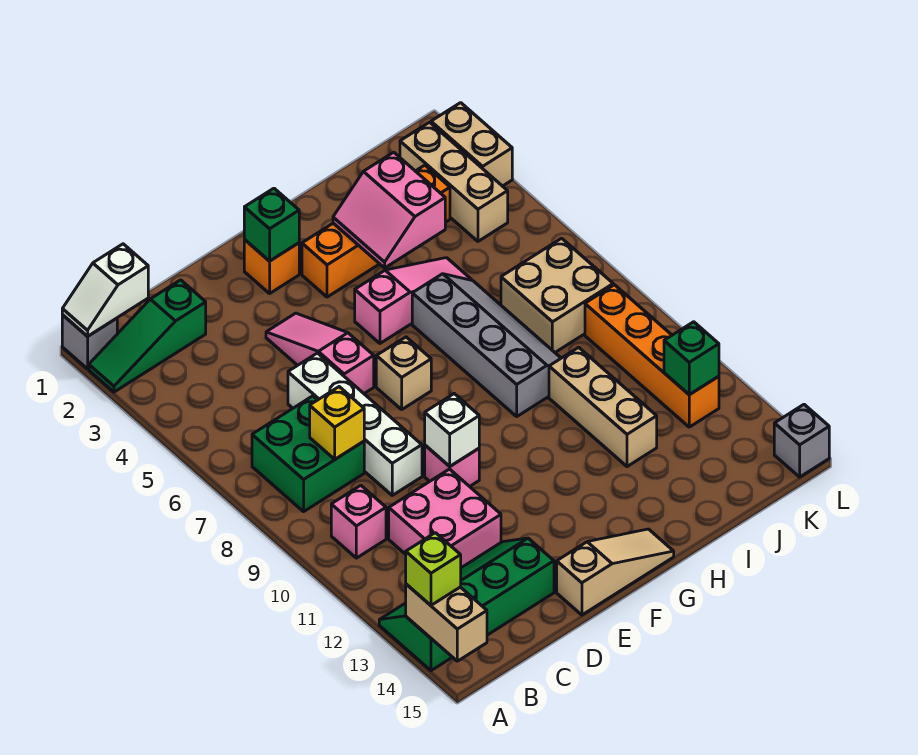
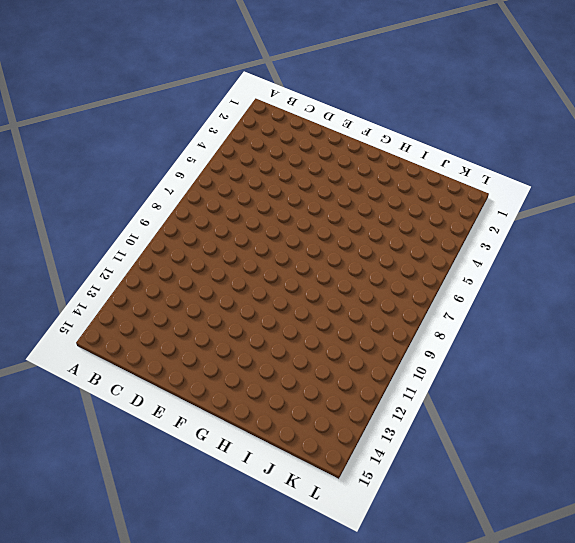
none -> grey brick A1 level 1
none -> green slope A2:C2 level 1 top C
none -> green slope A13:D14 level 1 top 14

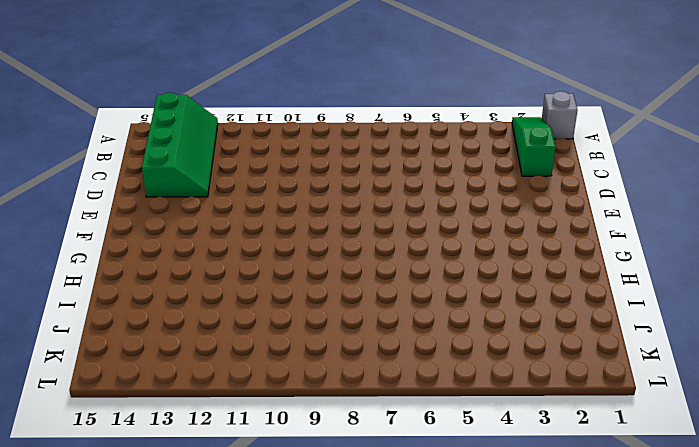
none -> green brick B7:C8 level 1
none -> pink brick B10 level 1
none -> pink brick C11:D12 level 1

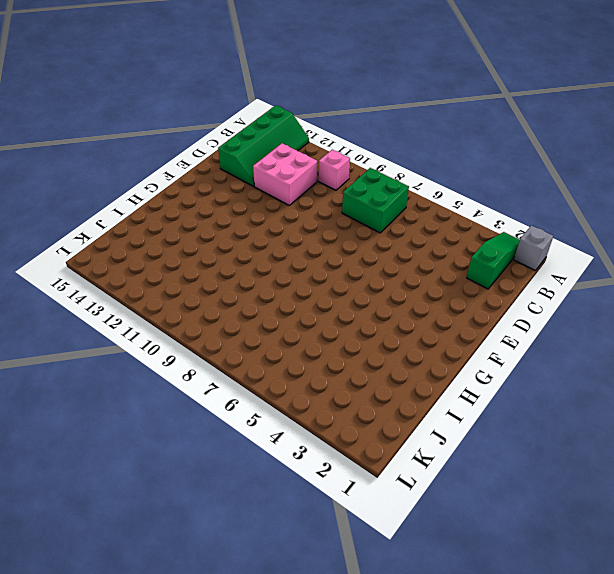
none -> white brick D6:D9 level 1
none -> pink slope E4:E6 level 1 top 6
none -> pink brick E10 level 1

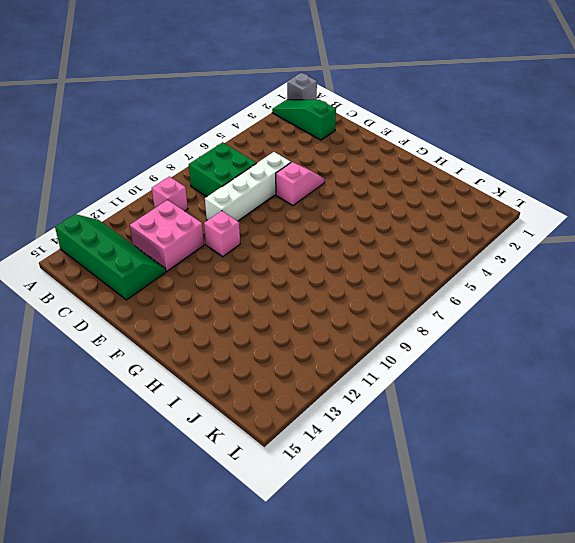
pink slope E5:E6 level 1 top 6 -> pink slope E4:E6 level 1 top 6
none -> tan slope E15:G15 level 1 top E
none -> orange brick F2 level 1
none -> tan brick F7 level 1

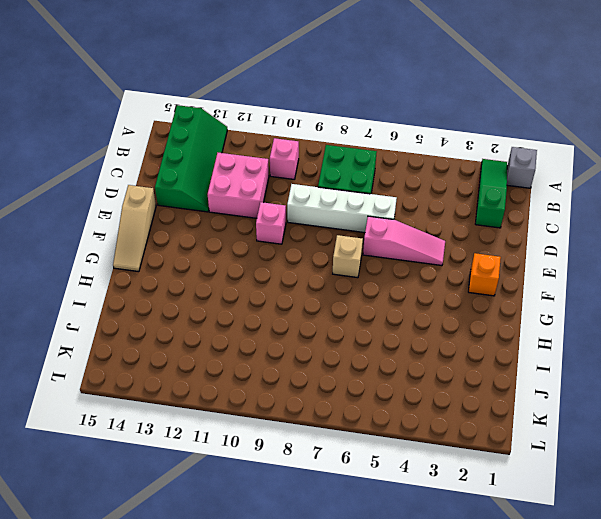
none -> orange brick G3:J3 level 1
none -> pink slope G5:I5 level 1 top G
none -> grey slope H6:I9 level 1 top H

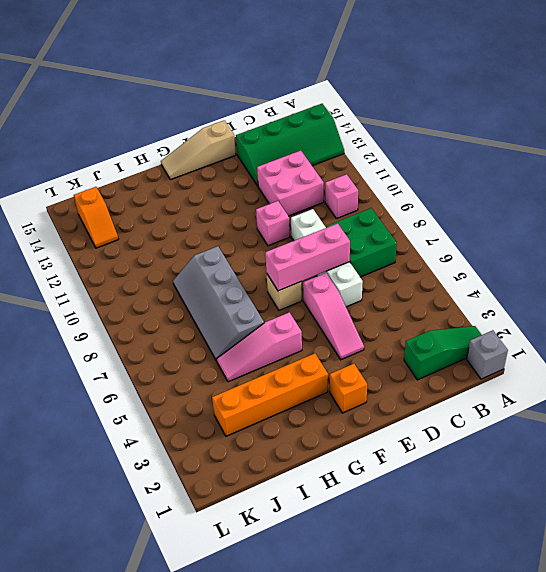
pink brick D7:F7 level 2 -> none
orange slope K13:K14 level 1 top 14 -> none
none -> tan brick I10:I12 level 1
none -> tan brick J7:K8 level 1
none -> tan brick K2:K4 level 1

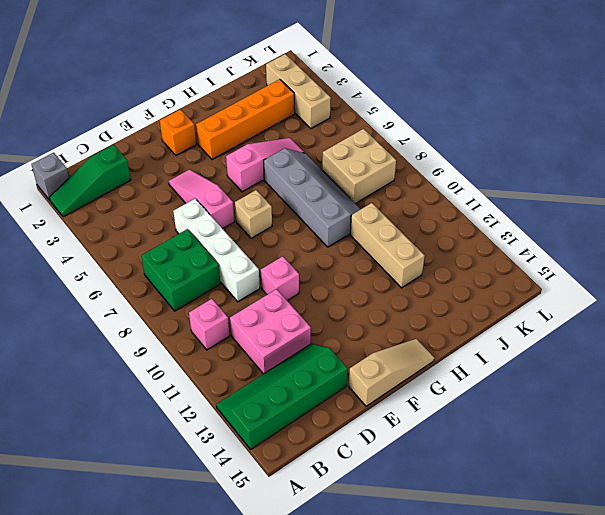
none -> orange brick K9:K12 level 1
none -> tan brick L2:L3 level 1
none -> grey brick L15 level 1

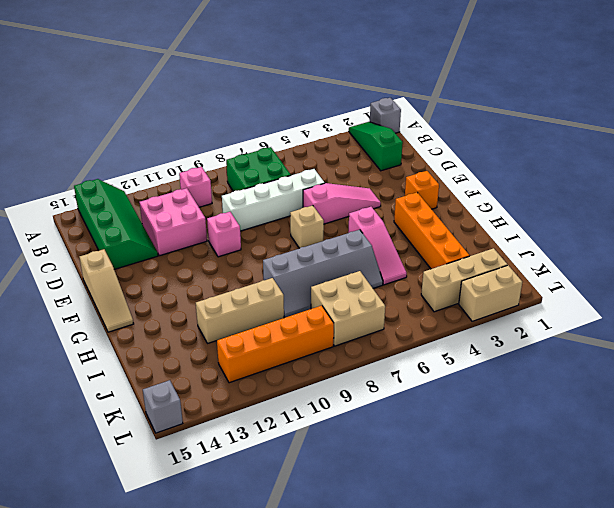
none -> white slope A1:B1 level 2 top B
none -> tan brick A14:A15 level 2
none -> yellow brick C8 level 2

